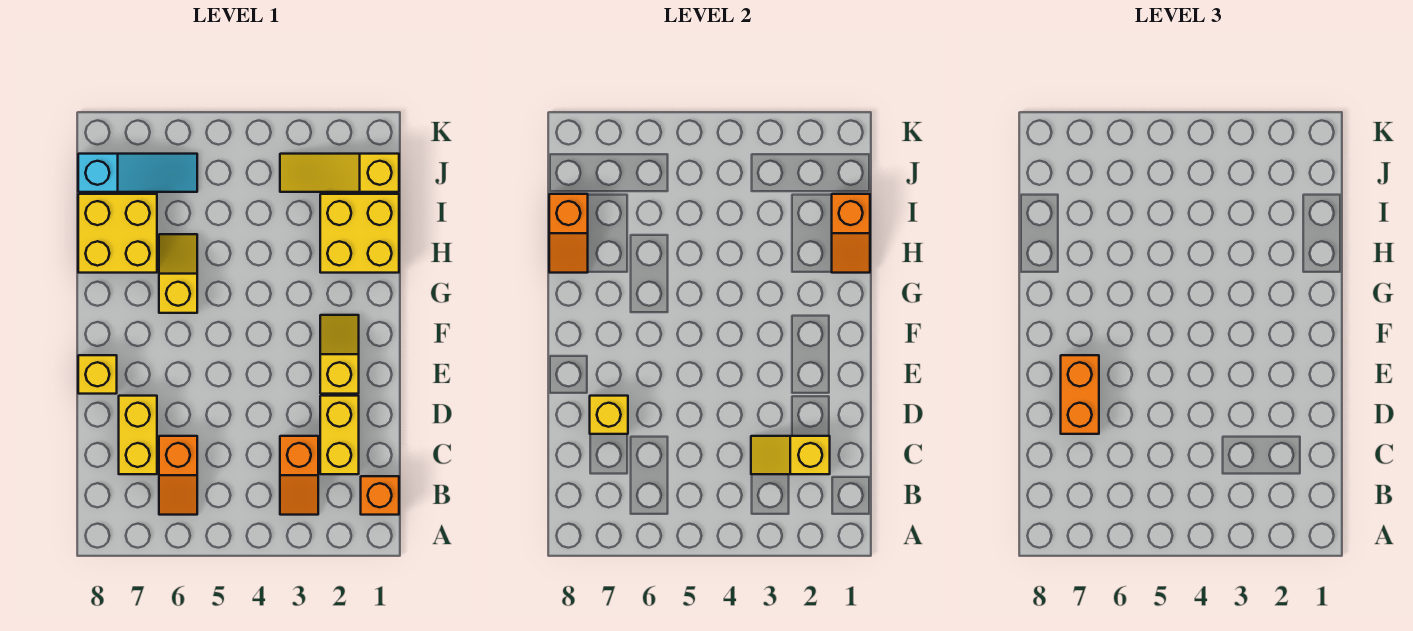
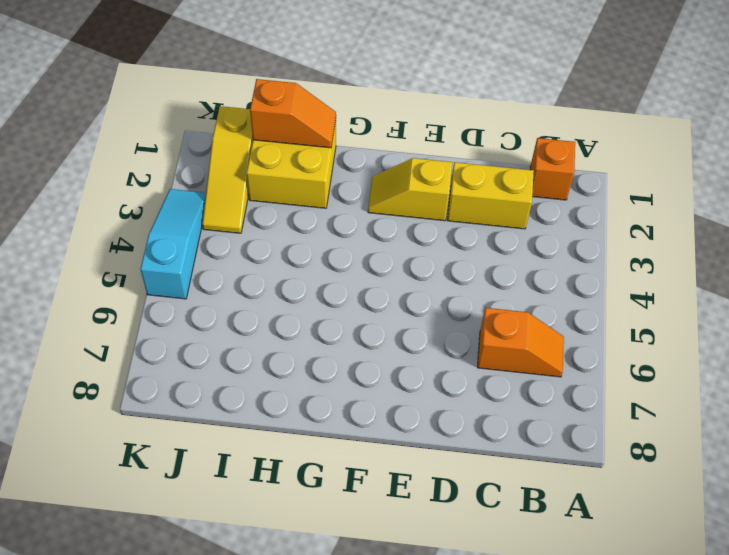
cyan slope K3:K5 level 1 top 5 -> cyan slope J6:J8 level 1 top 8
none -> orange slope B3:C3 level 1 top C
none -> yellow brick C7:D7 level 1
none -> yellow brick E8 level 1

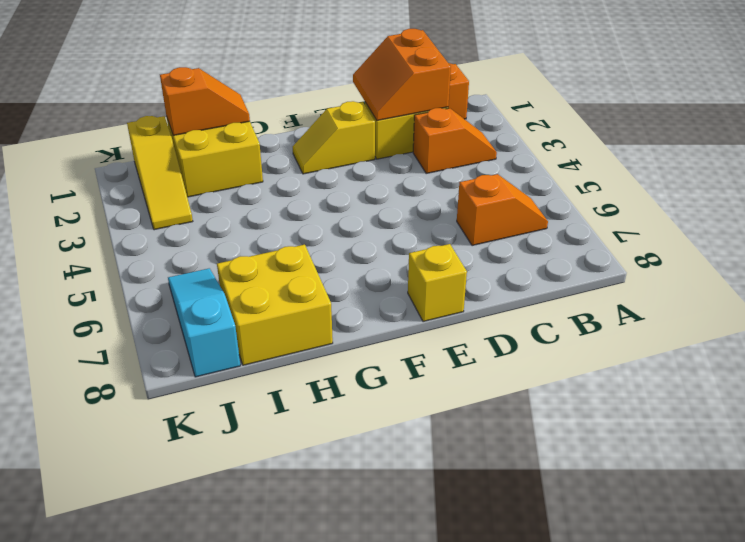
orange slope C1:D2 level 2 top C -> yellow slope C2:C3 level 2 top 2
none -> yellow brick C7:D7 level 1
none -> yellow slope G6:H6 level 1 top G
none -> yellow brick D7 level 2

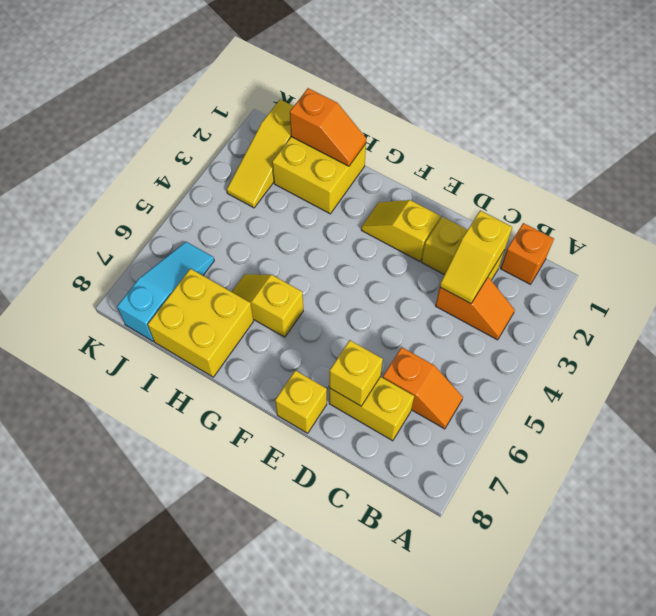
none -> orange slope H8:I8 level 2 top I
none -> orange brick D7:E7 level 3

